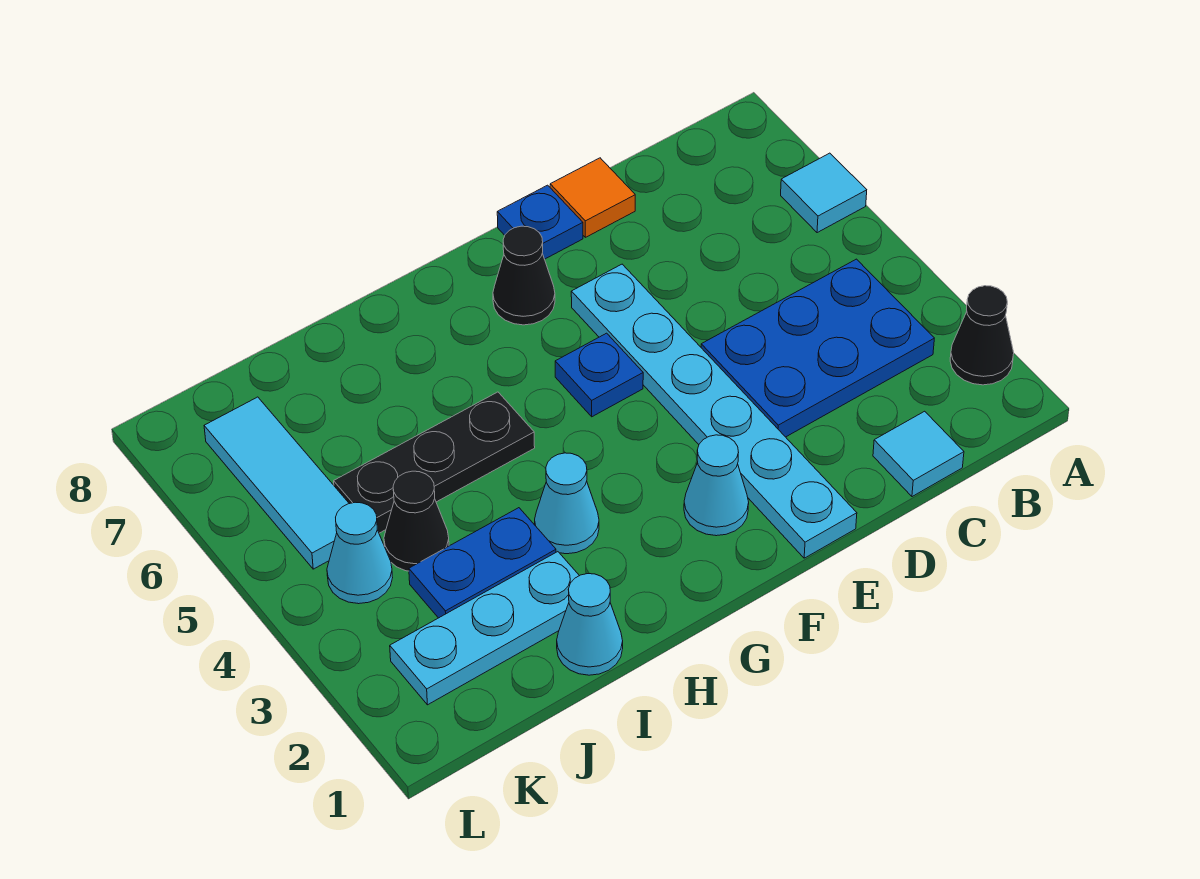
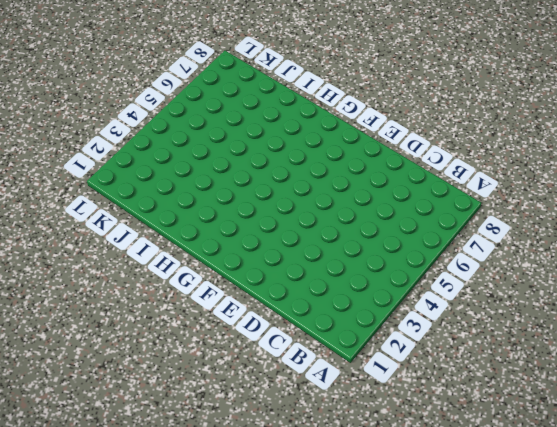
none -> black cone A2 level 1
none -> cyan tile A6 level 1
none -> blue plate B3:D4 level 1

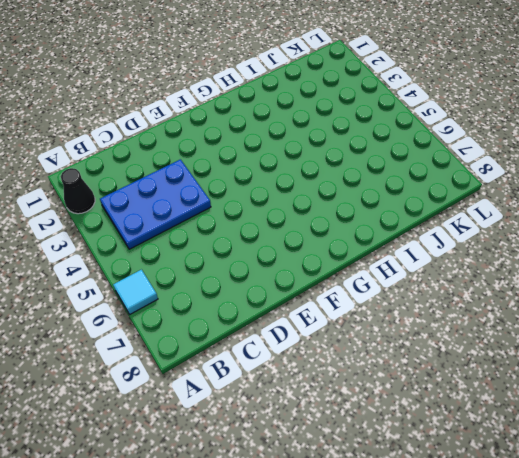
none -> cyan tile C1 level 1
none -> orange tile D8 level 1
none -> cyan plate E1:E6 level 1

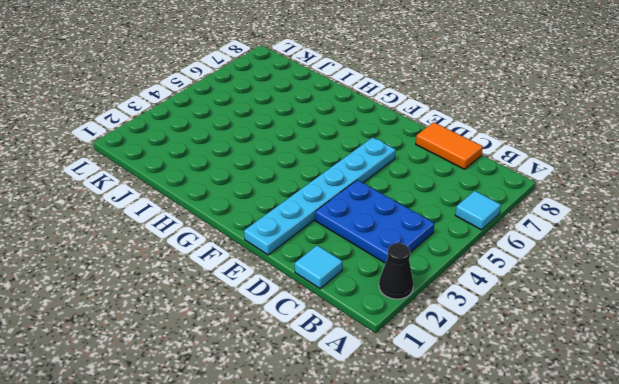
orange tile C8:D8 level 1 -> orange tile D8 level 1
none -> blue plate E8 level 1
none -> cyan cone F2 level 1
none -> blue plate F5 level 1

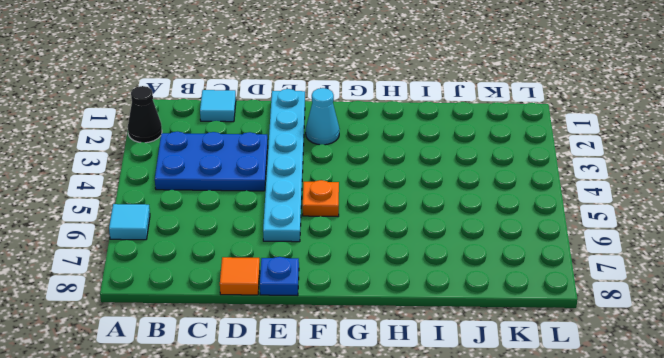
orange plate F5 level 1 -> blue plate F5 level 1
none -> black cone F7 level 1
none -> cyan cone H3 level 1
none -> black plate H5:J5 level 1

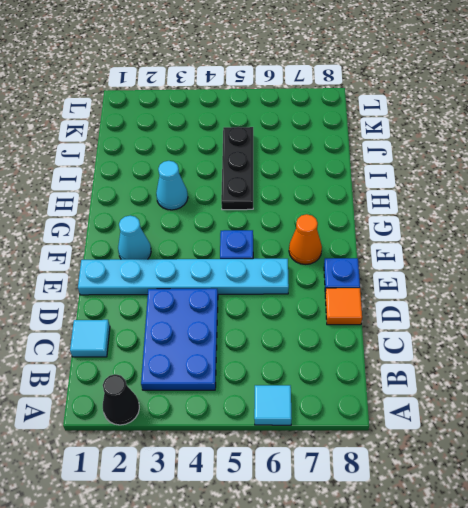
orange cone F7 level 1 -> black cone F7 level 1
none -> cyan cone I1 level 1
none -> cyan plate I2:K2 level 1
none -> blue plate I3:J3 level 1

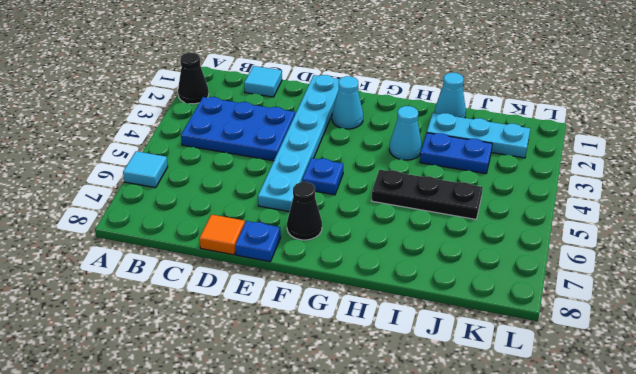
none -> black cone J4 level 1
none -> cyan cone K4 level 1
none -> cyan tile K5:K7 level 1

